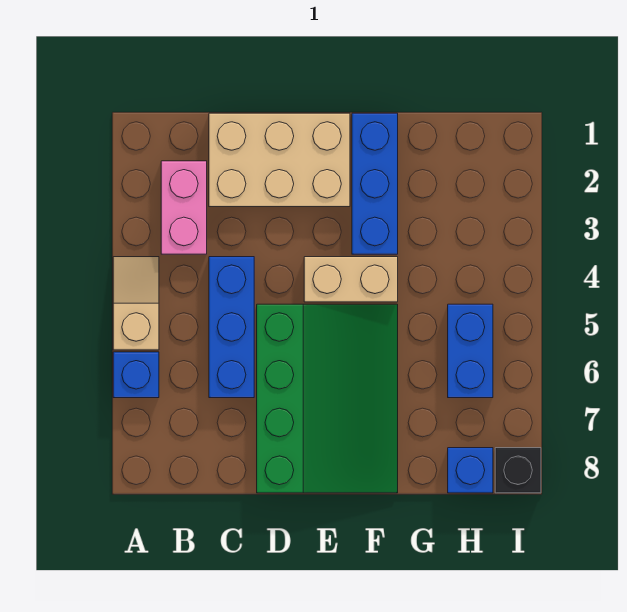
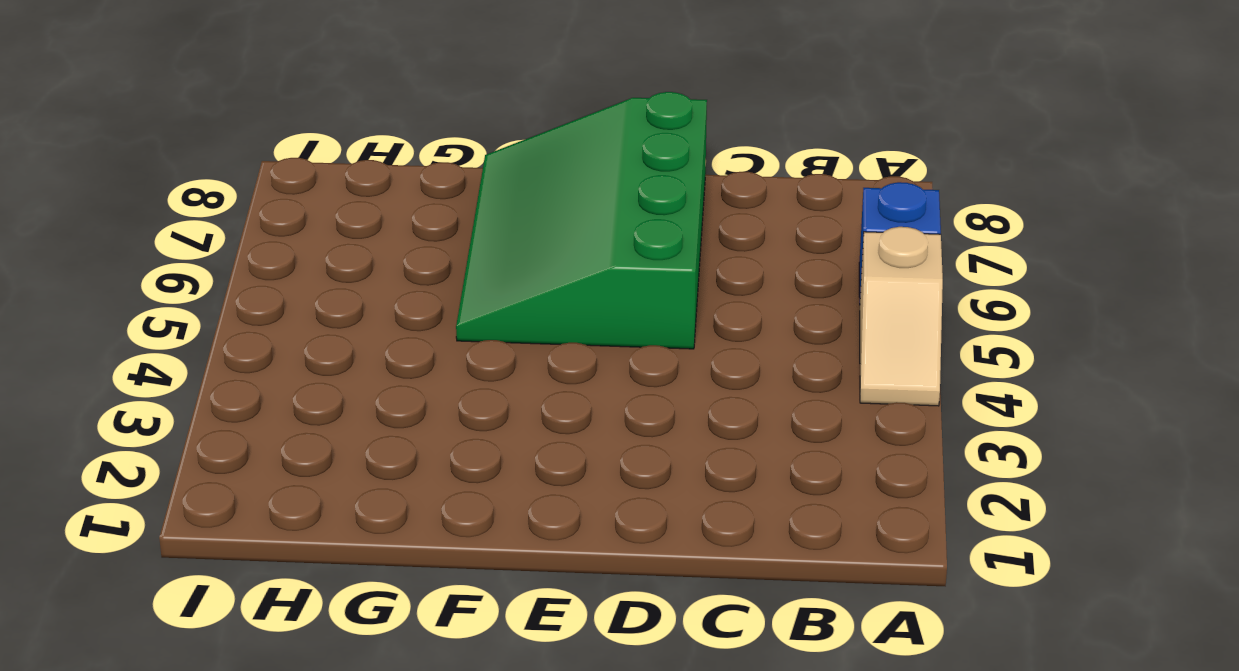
none -> pink brick B2:B3 level 1
none -> tan brick C1:E2 level 1

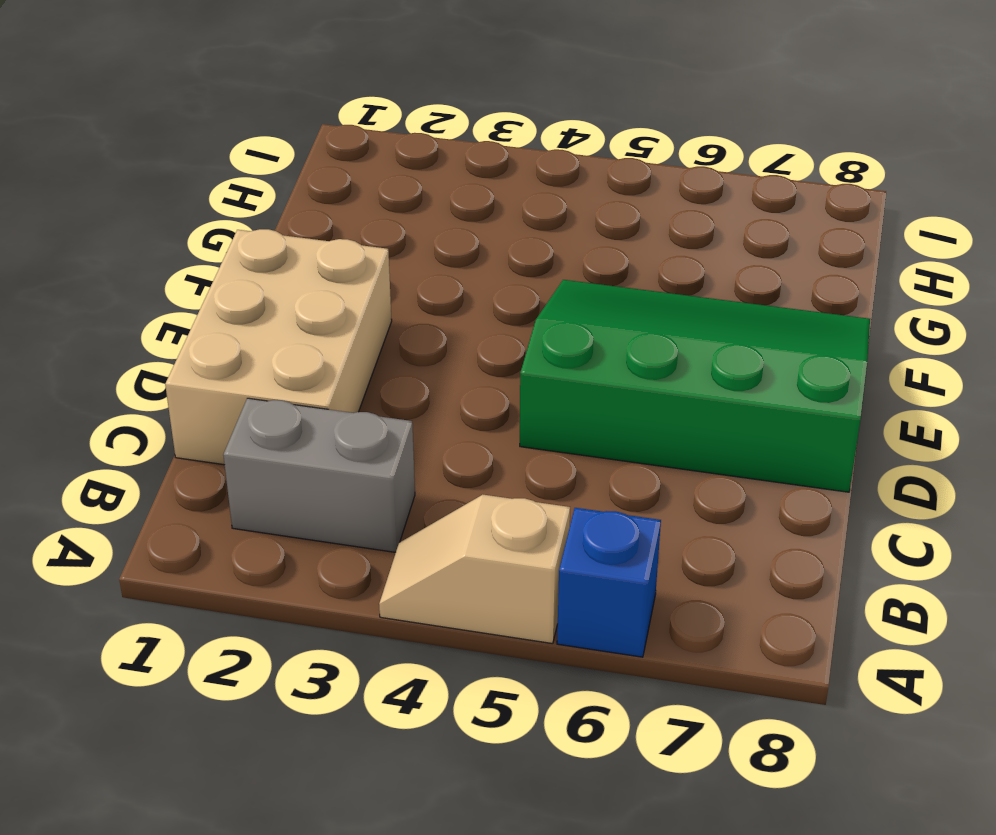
grey brick B2:B3 level 1 -> pink brick B2:B3 level 1
none -> blue brick C4:C6 level 1
none -> tan brick E4:F4 level 1

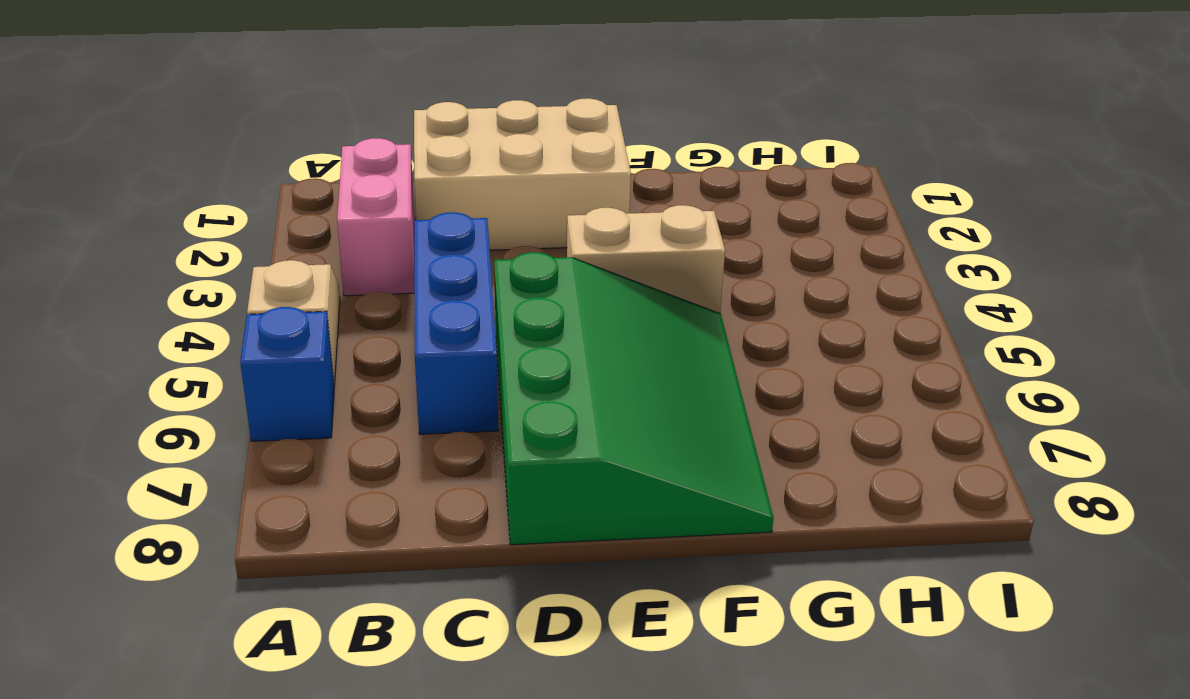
none -> blue brick F1:F3 level 1
none -> blue brick H5:H6 level 1

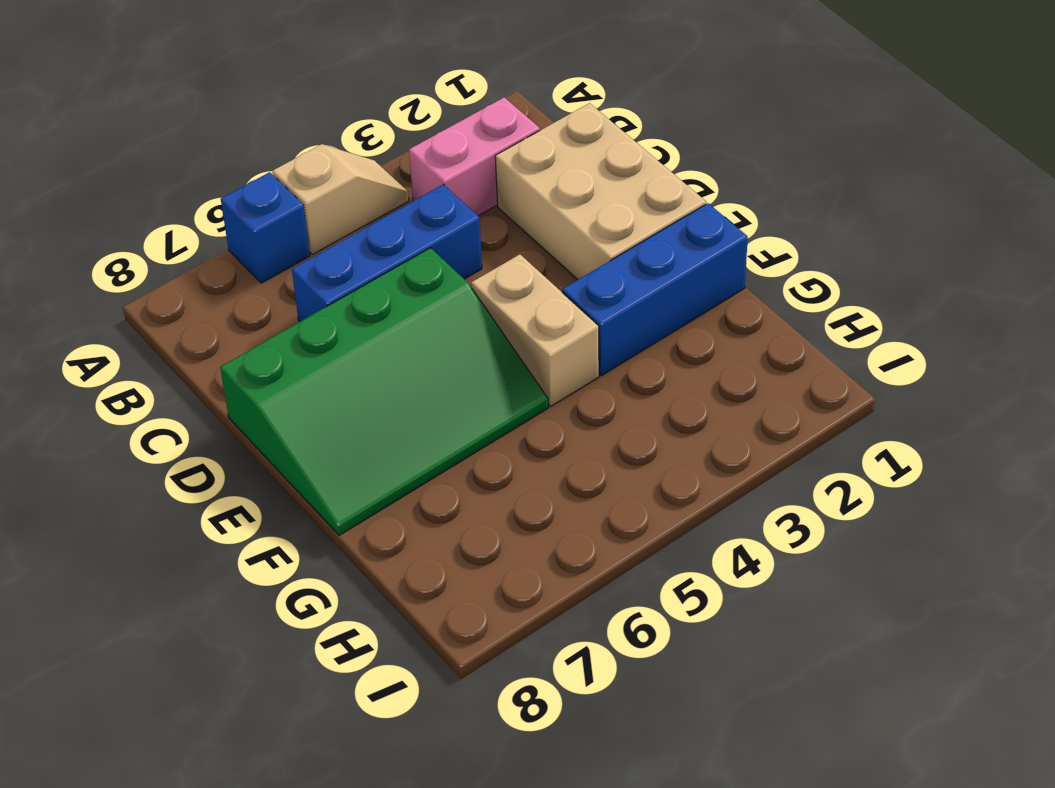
none -> blue brick H5:H6 level 1
none -> blue brick H8 level 1

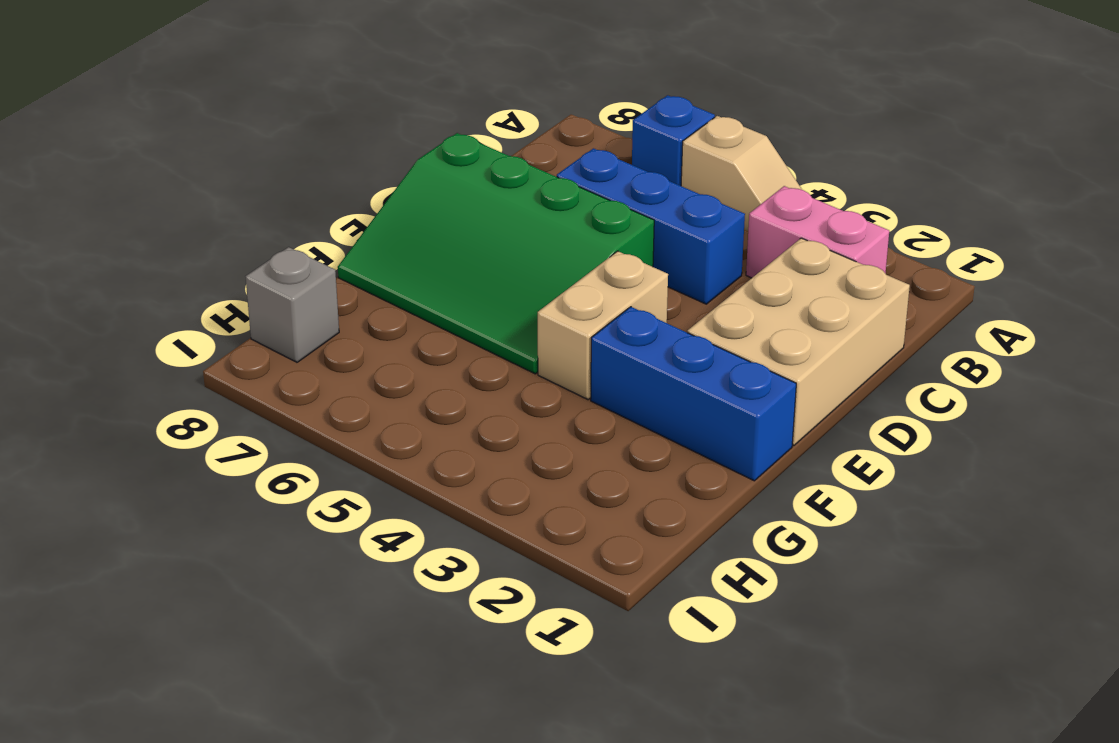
grey brick H8 level 1 -> blue brick H8 level 1
none -> blue brick H5:H6 level 1
none -> black brick I8 level 1

